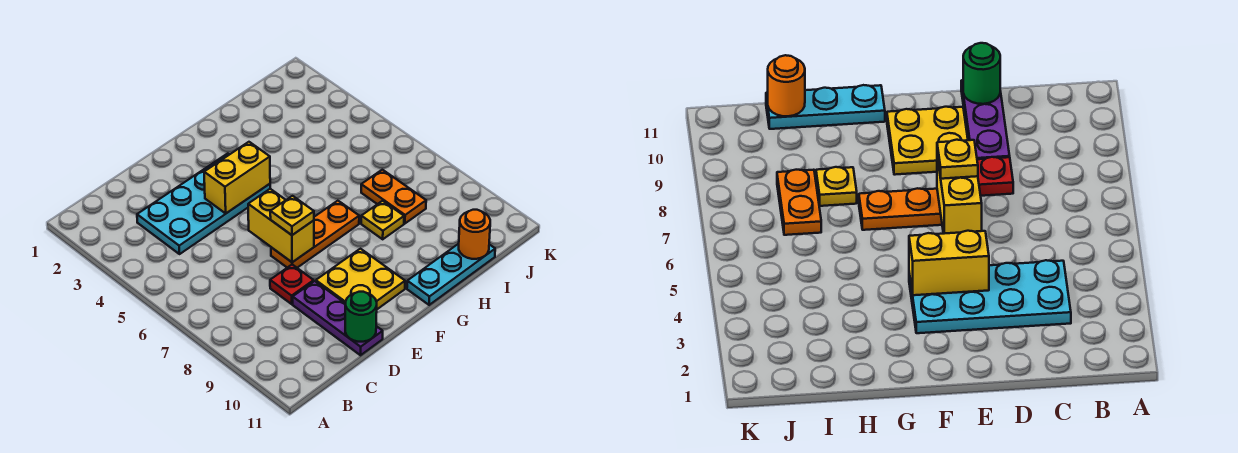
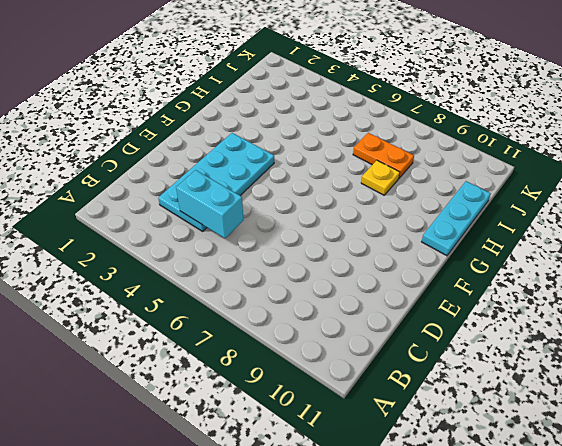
cyan brick C4:C5 level 2 -> none
none -> red plate D8 level 1
none -> purple plate D9:D11 level 1
none -> orange plate E7:G7 level 1

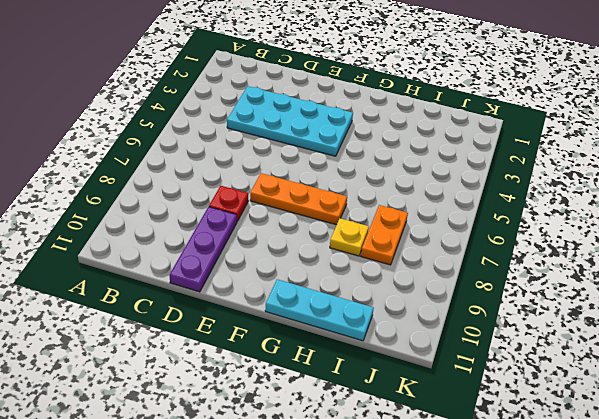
none -> yellow plate E9:F10 level 1
none -> green round brick D11 level 2
none -> yellow brick E4:F4 level 2

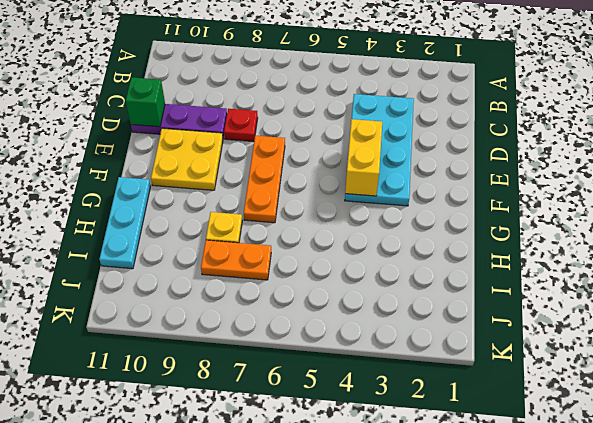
green brick D11 level 2 -> green round brick D11 level 2
none -> yellow brick E6:E7 level 2
none -> orange round brick I11 level 2
none -> yellow plate E7 level 3

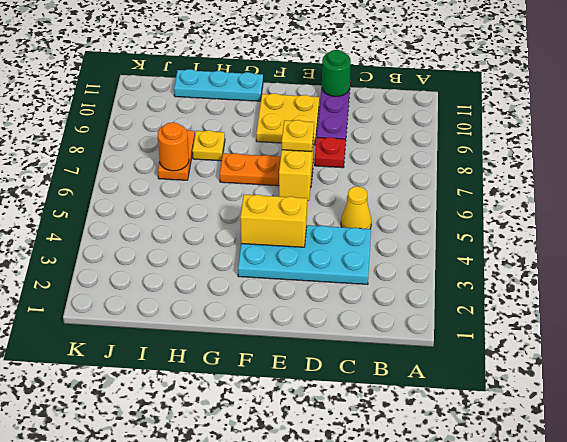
yellow cone C5 level 1 -> none
orange round brick I7 level 2 -> orange round brick I11 level 2

